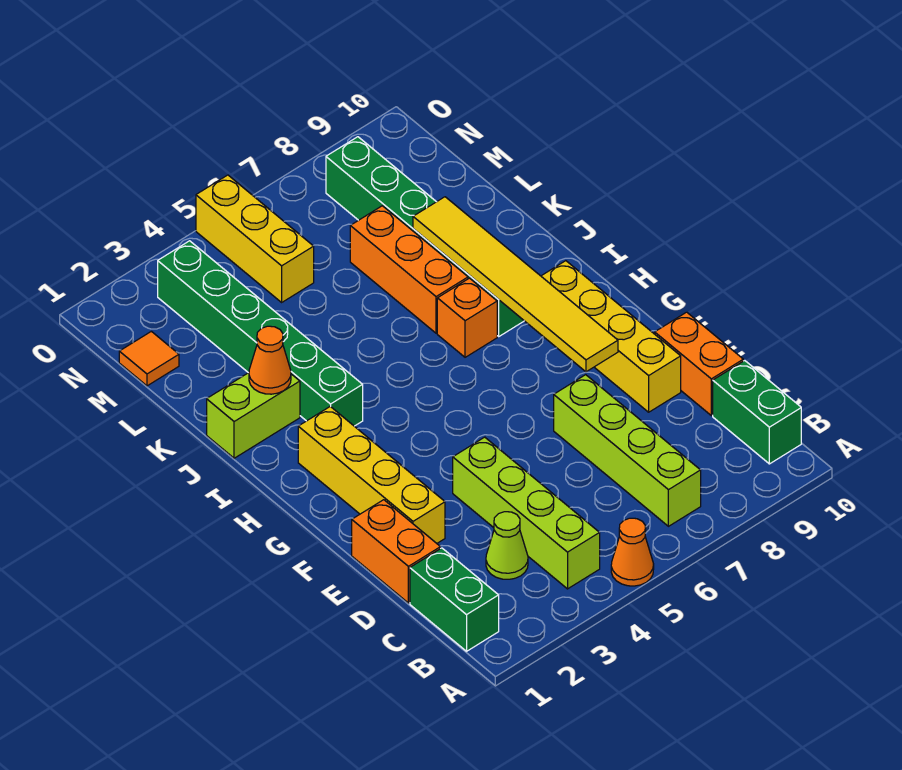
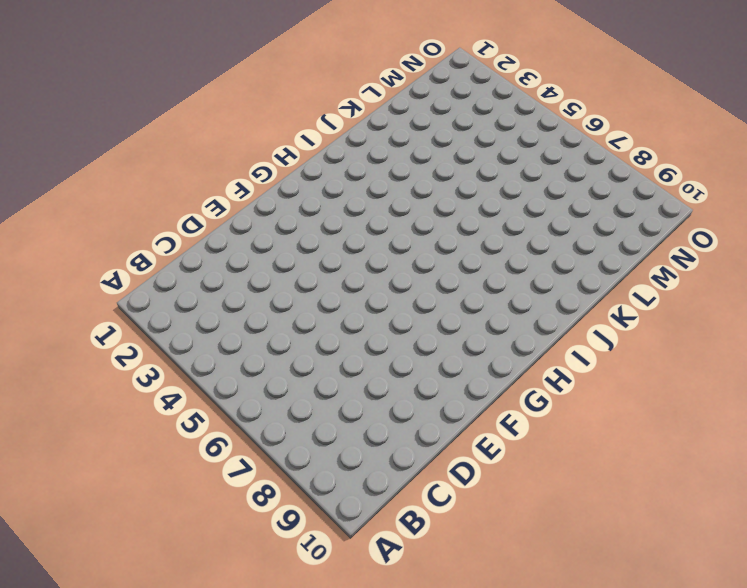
none -> orange cone A5 level 1
none -> green brick B1:C1 level 1
none -> lime brick B4:E4 level 1

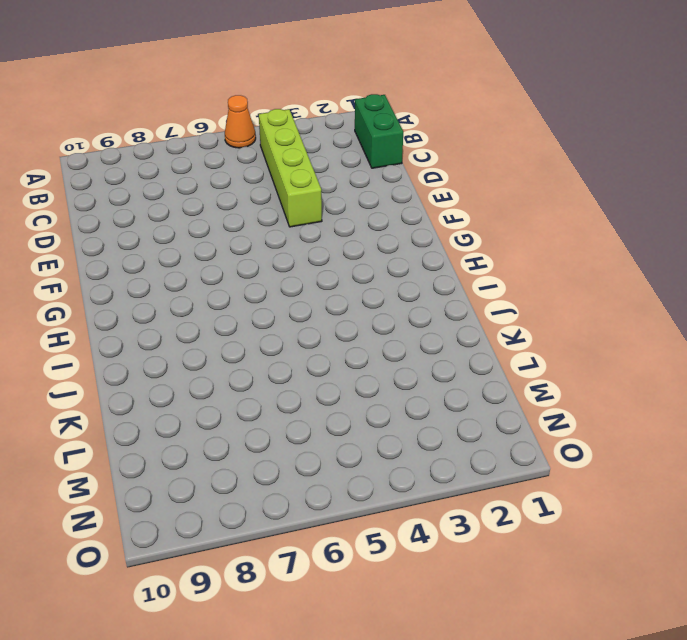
none -> lime brick B7:E7 level 1
none -> green brick B10:C10 level 1
none -> lime cone C3 level 1

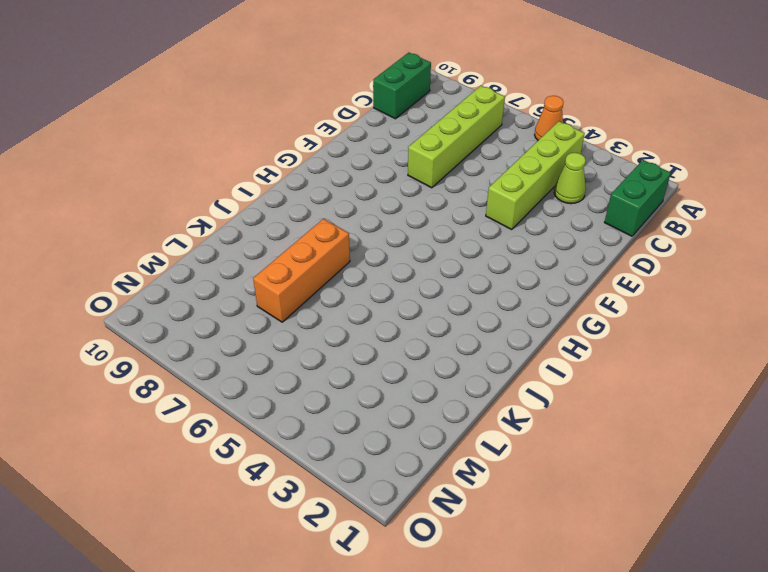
none -> orange brick D1:E1 level 1
none -> orange brick D10:E10 level 1
none -> yellow brick E2:H2 level 1

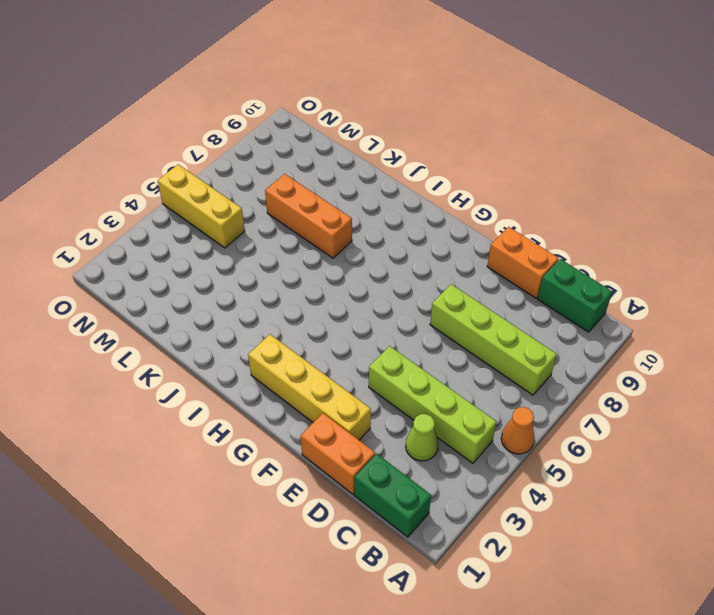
none -> yellow brick E9:H9 level 1
none -> green brick I3:N3 level 1
none -> orange brick I7 level 1

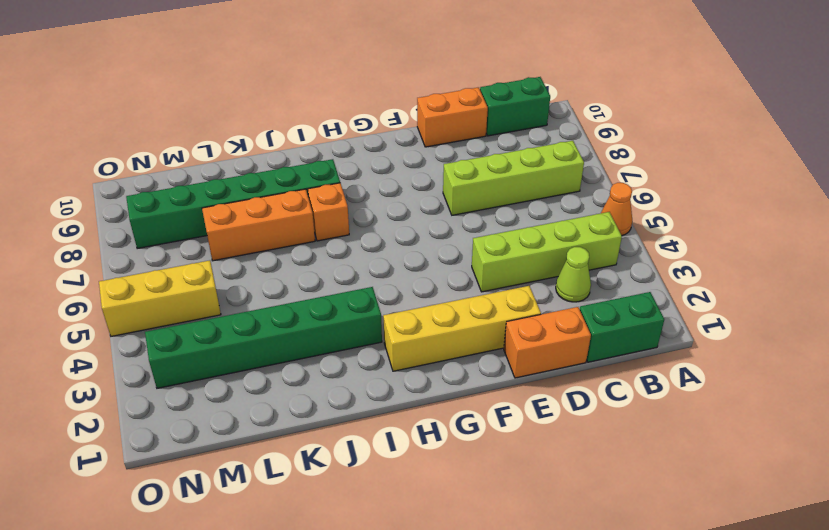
none -> yellow brick E9:H9 level 1
none -> lime brick J1:J2 level 1
none -> orange tile M1 level 1

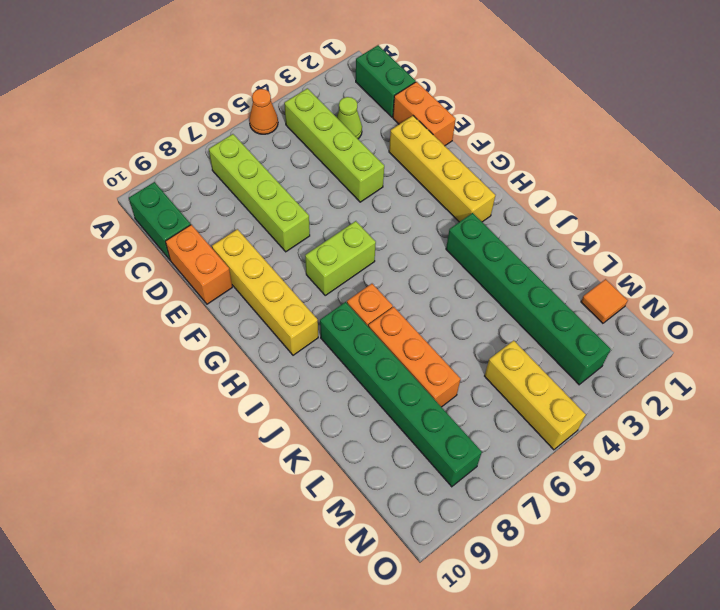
lime brick G6:G7 level 1 -> lime brick J1:J2 level 1
none -> yellow tile F8:K8 level 2
none -> orange cone J2 level 2

